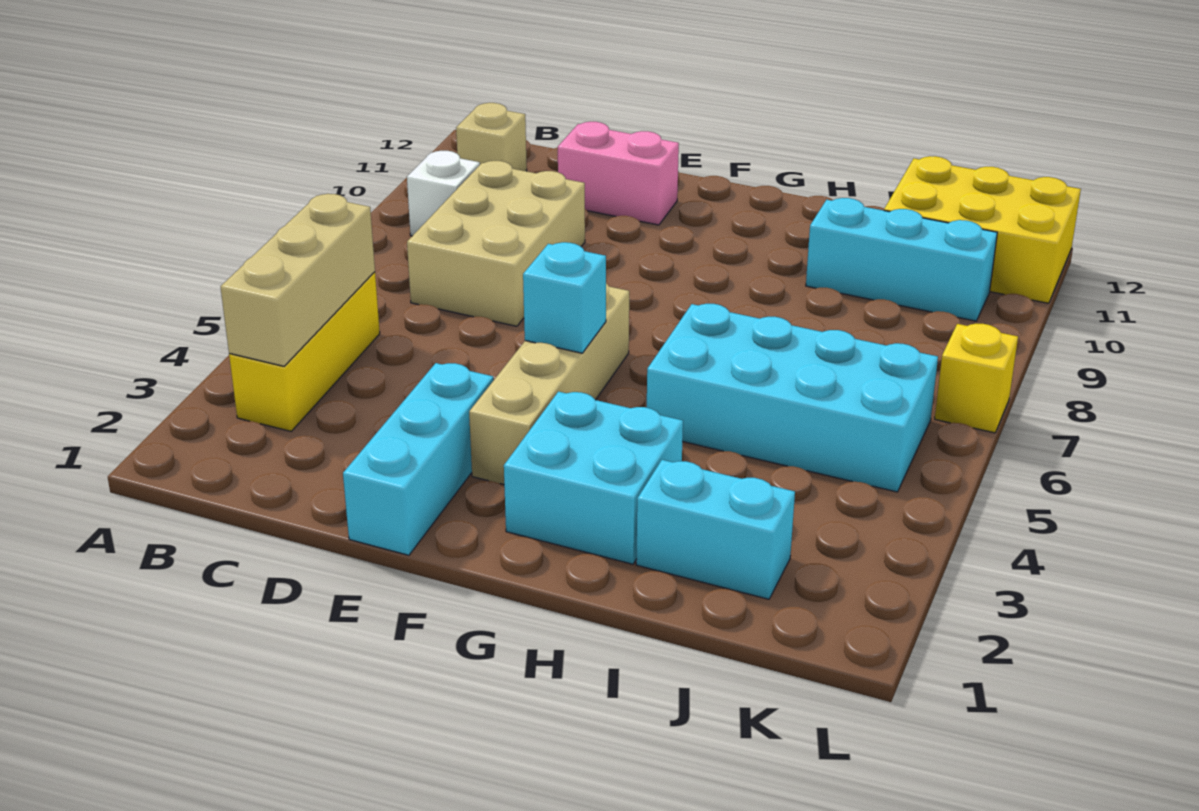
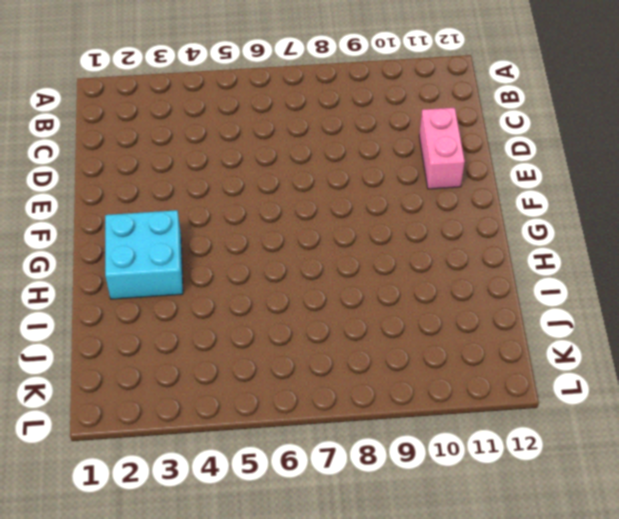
none -> yellow brick B3:B5 level 1
none -> white brick B9 level 1
none -> tan brick B11 level 1

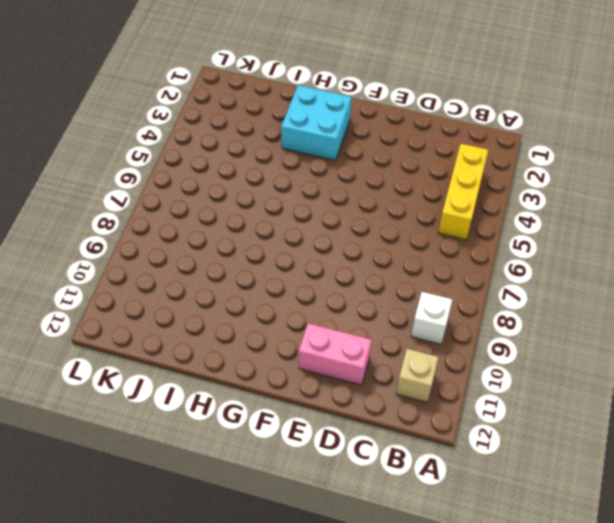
none -> tan brick C7:D9 level 1
none -> cyan brick E1:E3 level 1
none -> tan brick F3:F6 level 1

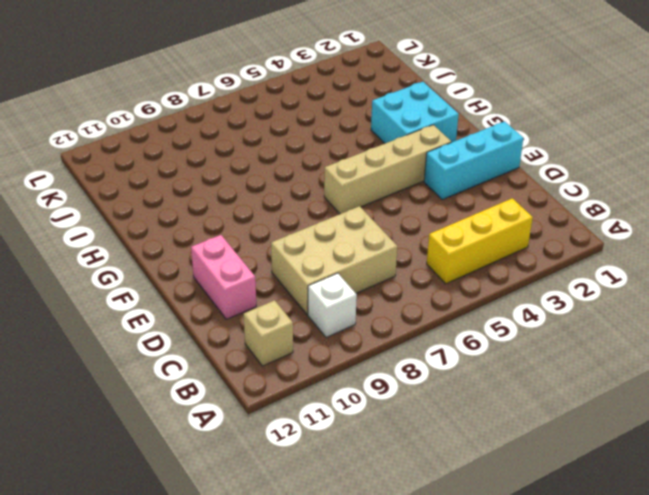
none -> cyan brick H5:K6 level 1
none -> cyan brick I2:J2 level 1
none -> cyan brick I10:K10 level 1

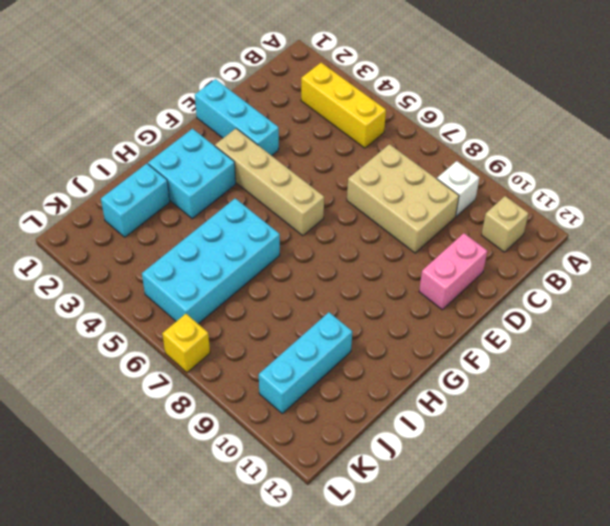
none -> yellow brick J11:L12 level 1
none -> tan brick B3:B5 level 2
none -> cyan brick F5 level 2

